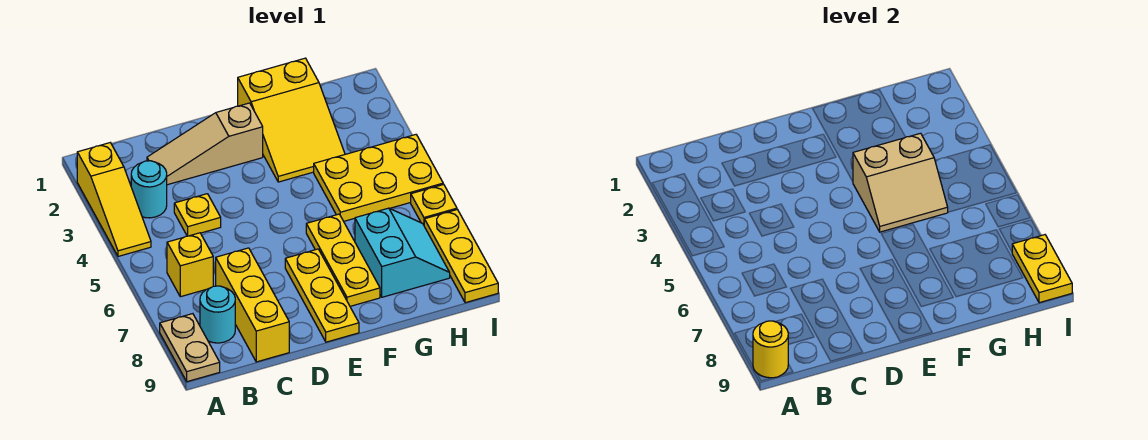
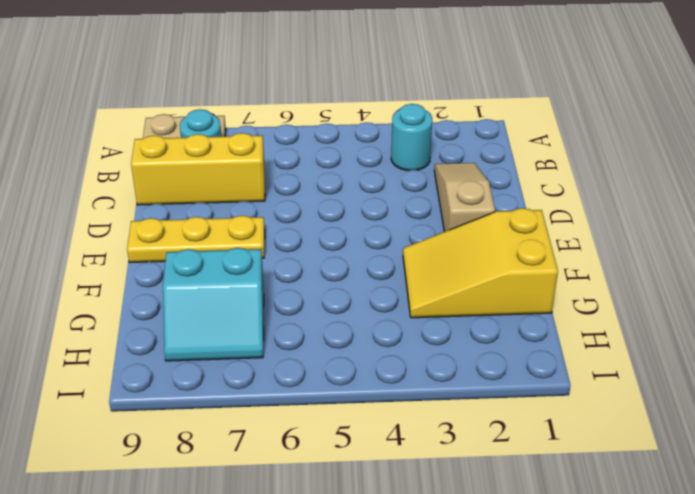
none -> yellow slope A2:A4 level 1 top 2
none -> yellow brick B6 level 1
none -> yellow plate C4 level 1

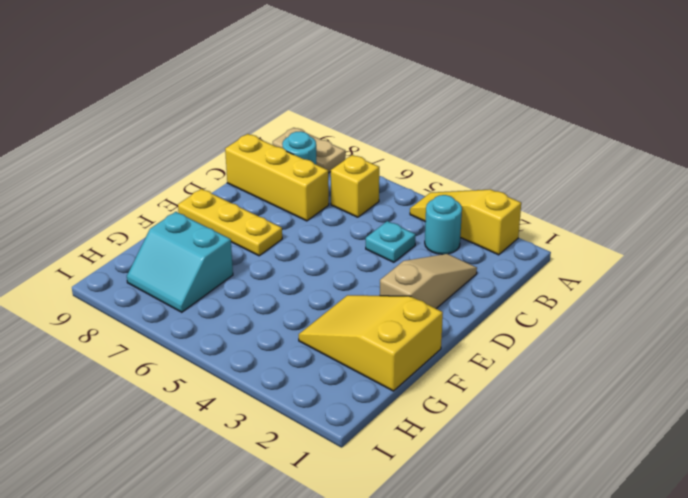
cyan plate C4 level 1 -> yellow plate C4 level 1
none -> yellow plate F6:F8 level 1
none -> yellow plate G4:I5 level 1
none -> yellow plate I6 level 1

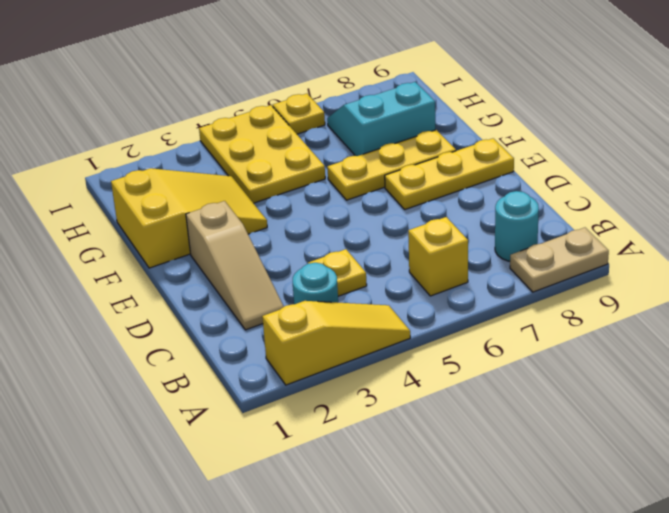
none -> yellow brick C7:C9 level 1
none -> yellow plate I7:I9 level 1
none -> yellow round brick A9 level 2

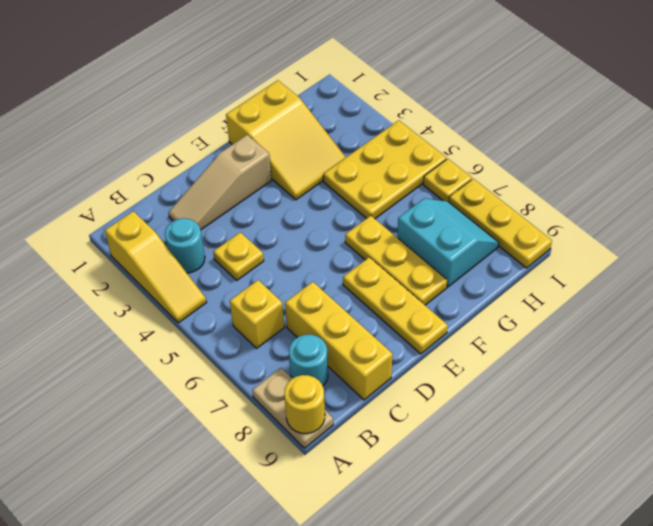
none -> tan slope F4:G5 level 2 top 4
none -> yellow plate I8:I9 level 2

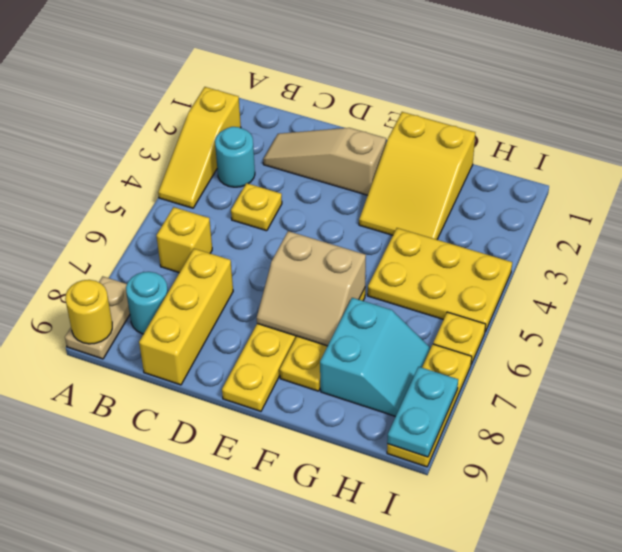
tan slope E6:F7 level 2 top 6 -> tan slope F4:G5 level 2 top 4
cyan plate I8:I9 level 2 -> yellow plate I8:I9 level 2

